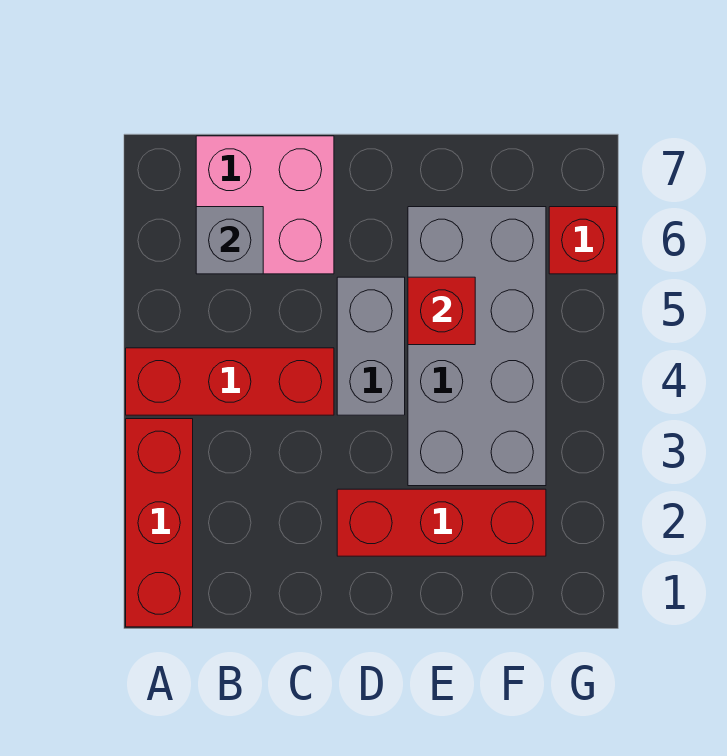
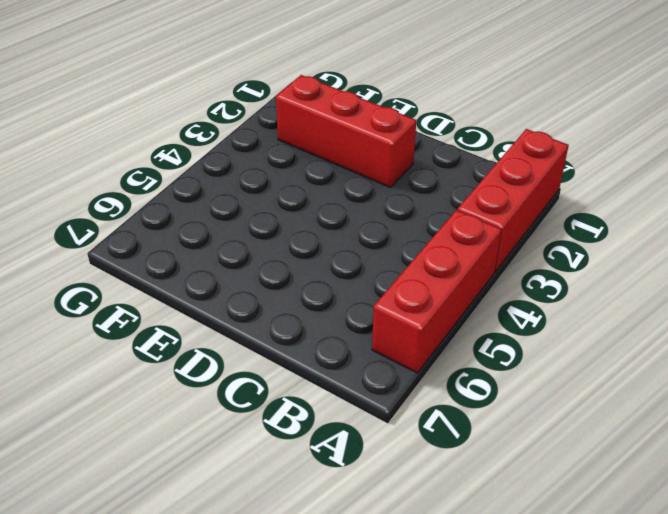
red brick A4:A6 level 1 -> red brick A4:C4 level 1
none -> pink brick B6:C7 level 1
none -> grey brick D4:D5 level 1

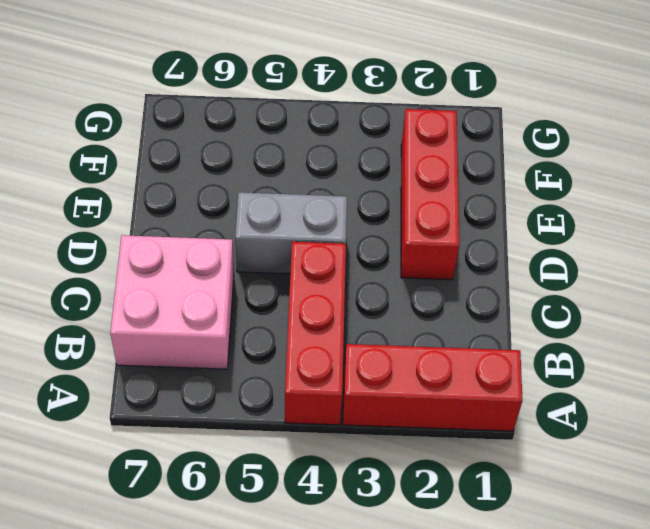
none -> grey brick E3:F6 level 1
none -> red brick G6 level 1

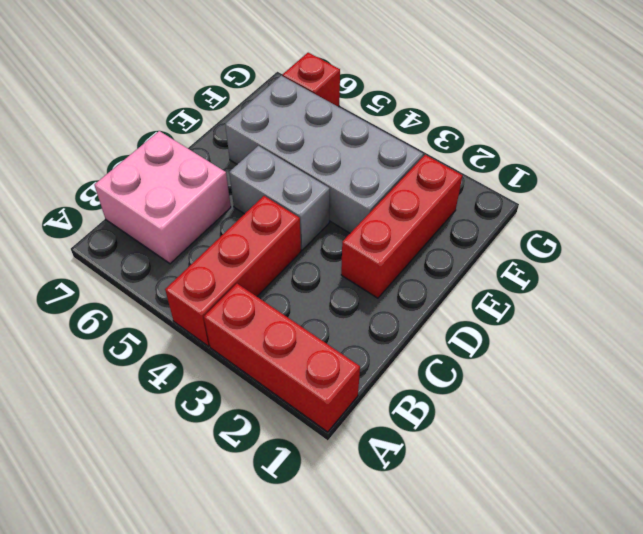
none -> grey brick B6 level 2
none -> red brick E5 level 2

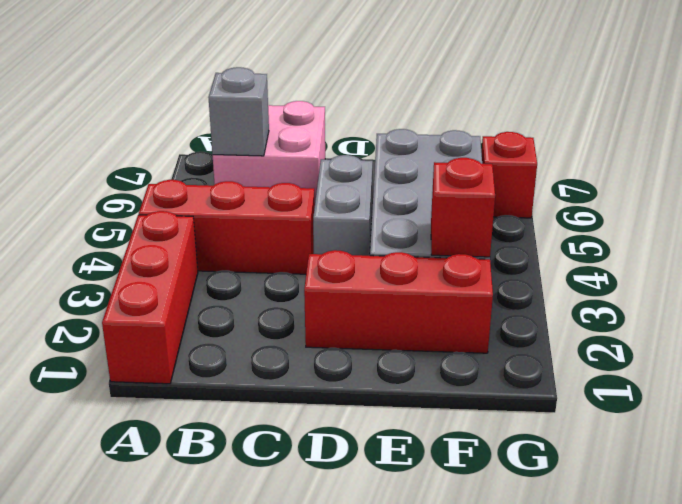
red brick F3 level 2 -> red brick E5 level 2

